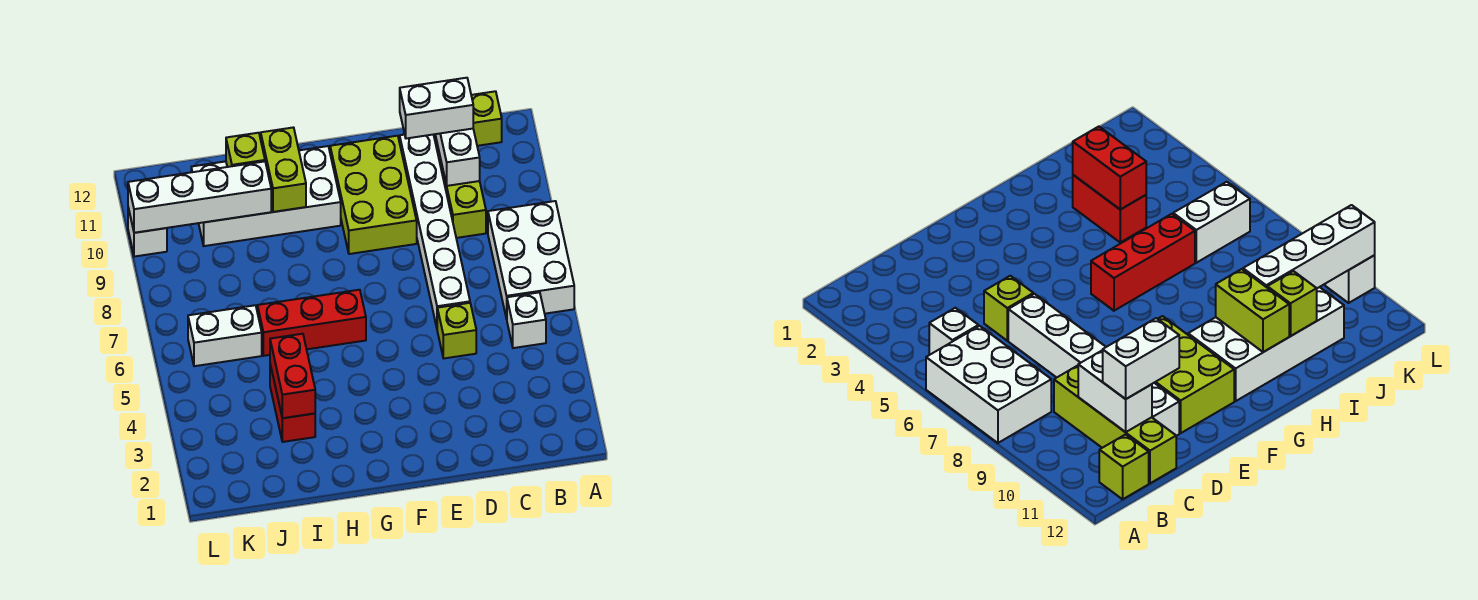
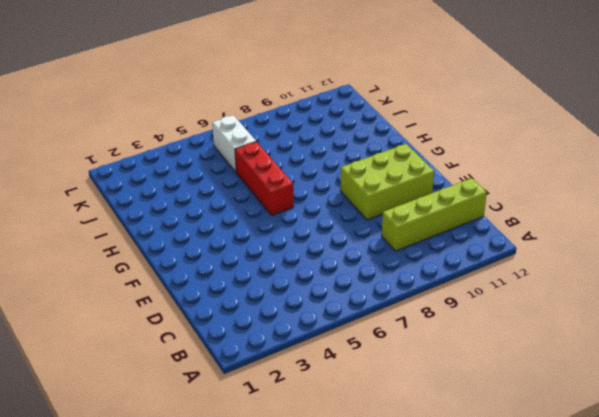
none -> white brick A6:B8 level 1
none -> white brick B5 level 1
none -> lime brick B12 level 1

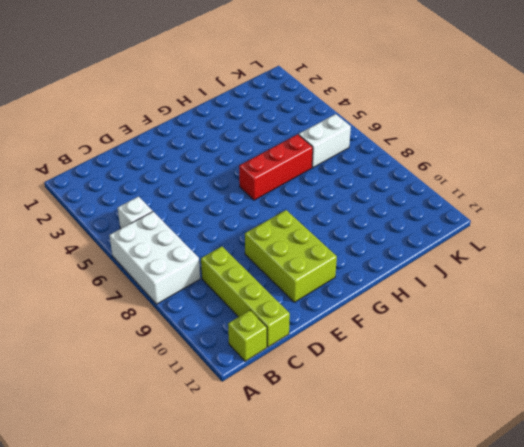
none -> lime brick D5 level 1
none -> white brick D6:D11 level 1
none -> white brick G10:J11 level 1

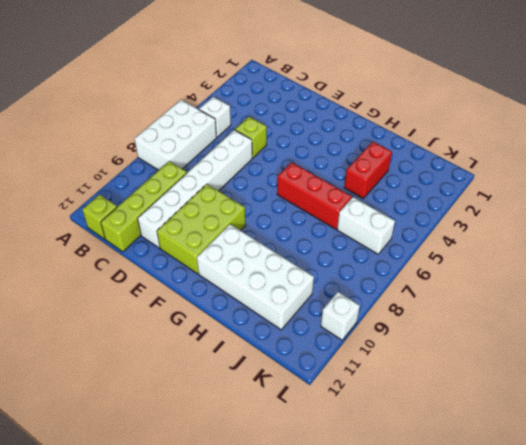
none -> white brick C10:C11 level 2
none -> lime brick H10:H11 level 2
none -> red brick I3:I4 level 2

